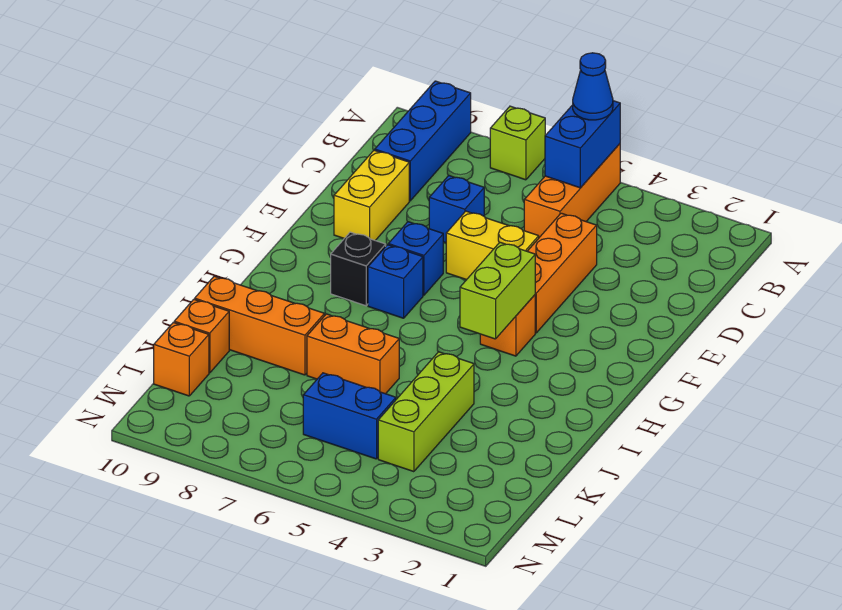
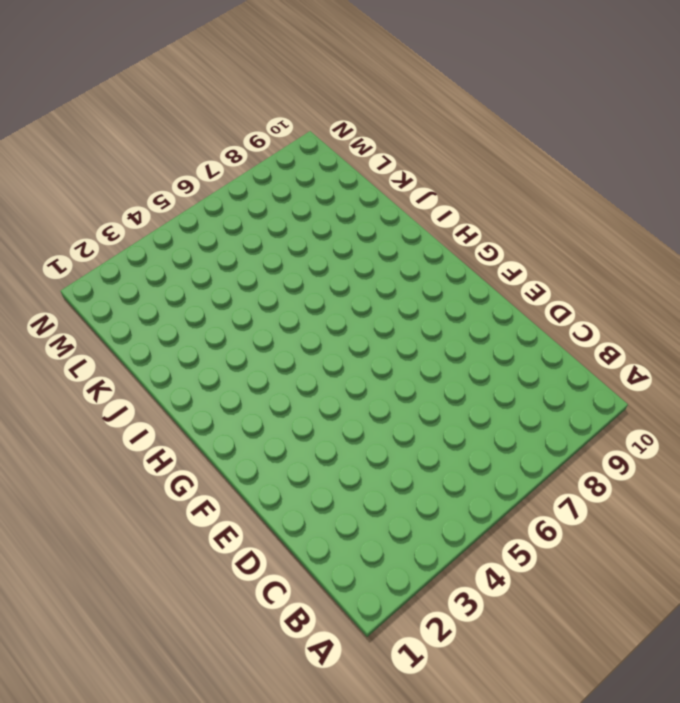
none -> orange brick A5:C5 level 1
none -> lime brick A7 level 1
none -> blue brick A9:C9 level 1

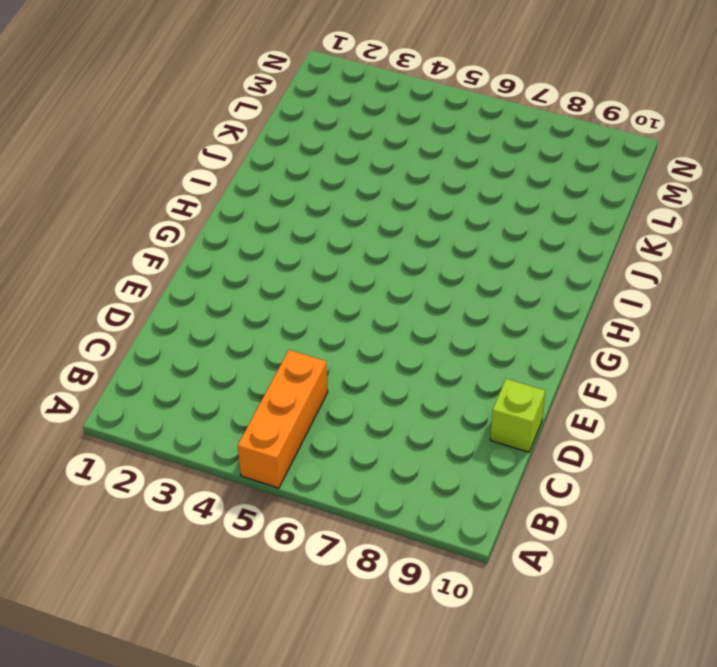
lime brick D10 level 1 -> lime brick A7 level 1
none -> blue brick A9:C9 level 1
none -> orange brick D4:F4 level 1
none -> blue brick D7 level 1

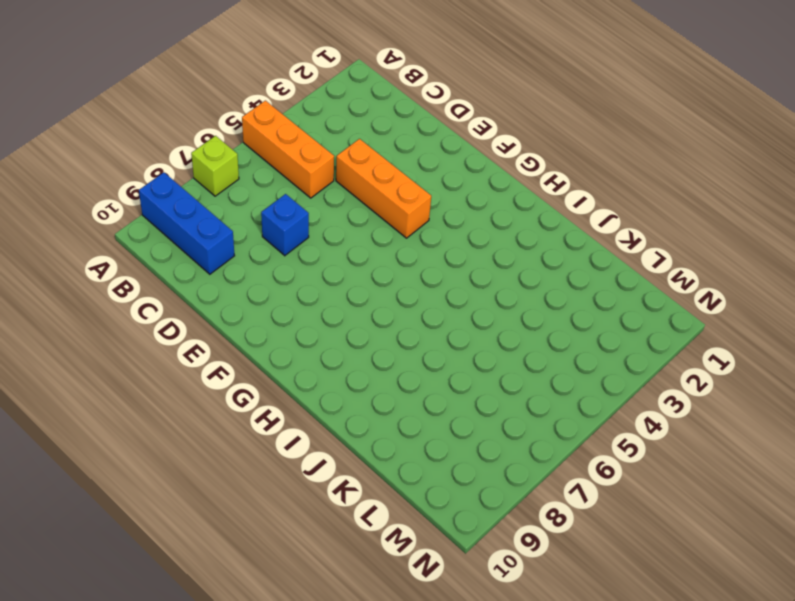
none -> yellow brick D9:E9 level 1
none -> yellow brick E5:E6 level 1
none -> blue brick F7 level 1

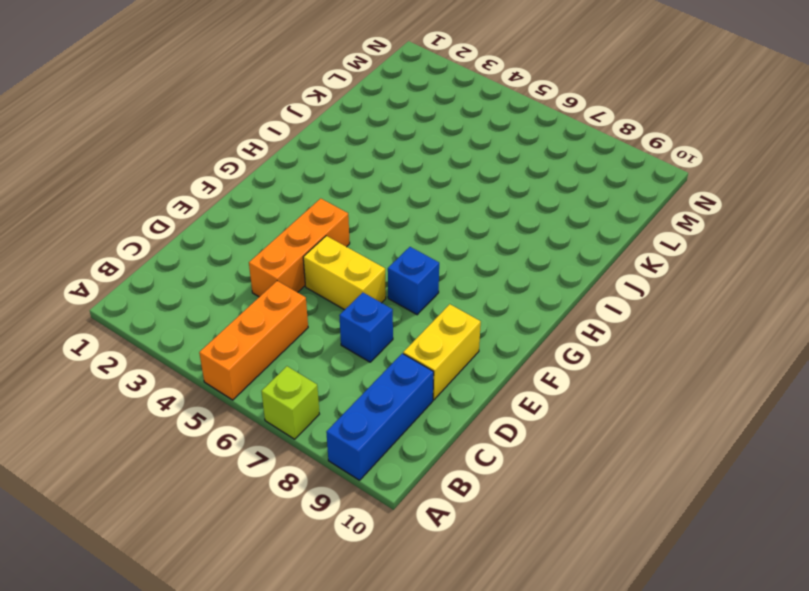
none -> orange brick G4 level 1
none -> blue brick G7 level 1
none -> black brick G8 level 1

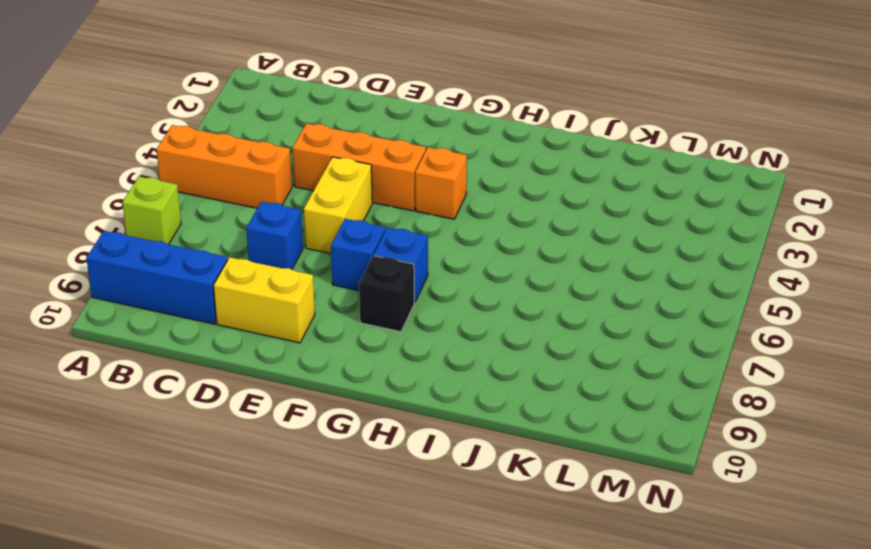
none -> lime brick J4:L4 level 1
none -> orange brick J6:J7 level 1
none -> orange brick J8:J10 level 1

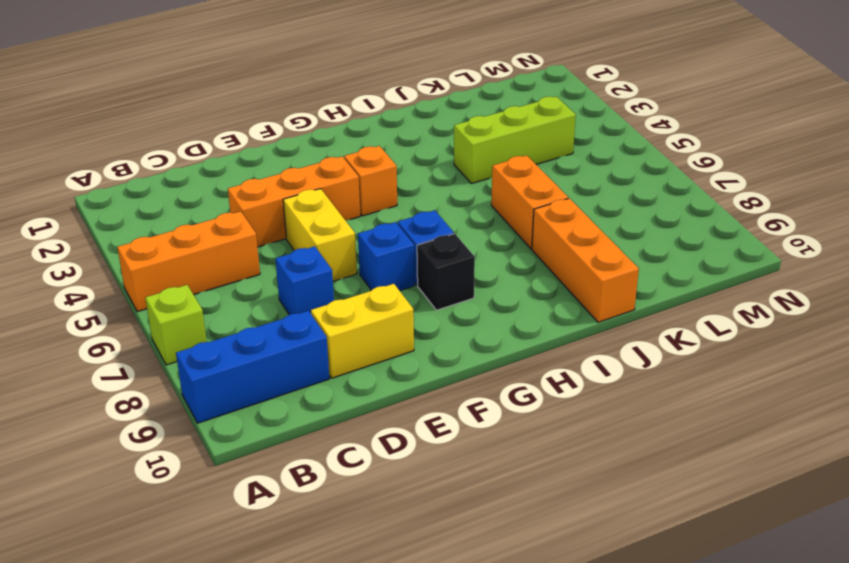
none -> orange brick K10 level 1
none -> blue brick L5:L6 level 1
none -> orange brick L10 level 1

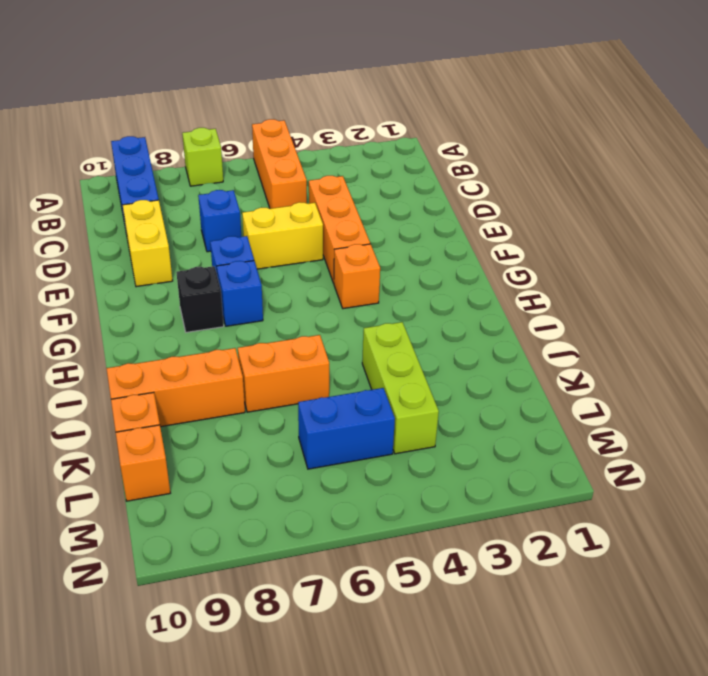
none -> blue brick A5:B5 level 2
none -> lime brick G4:H4 level 2
none -> blue cone A5 level 3

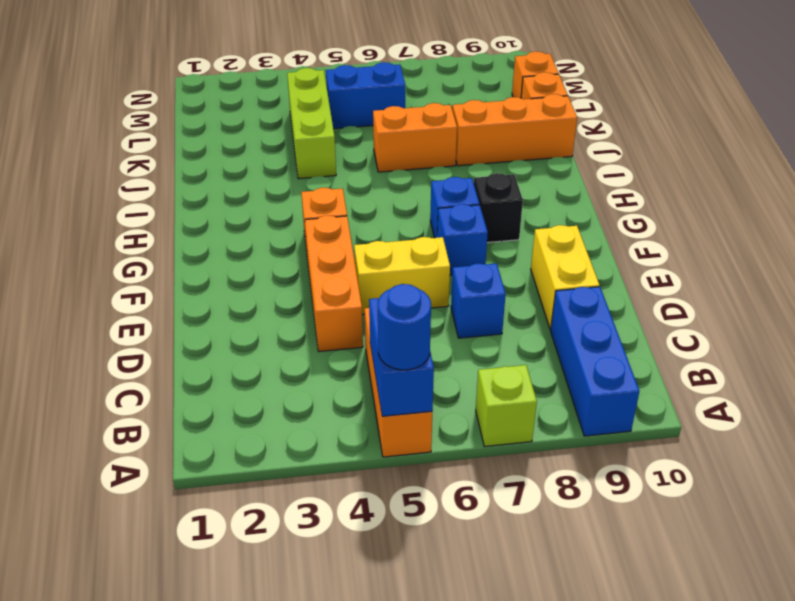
blue round brick A5 level 3 -> blue cone A5 level 3
none -> lime brick G4:H4 level 2

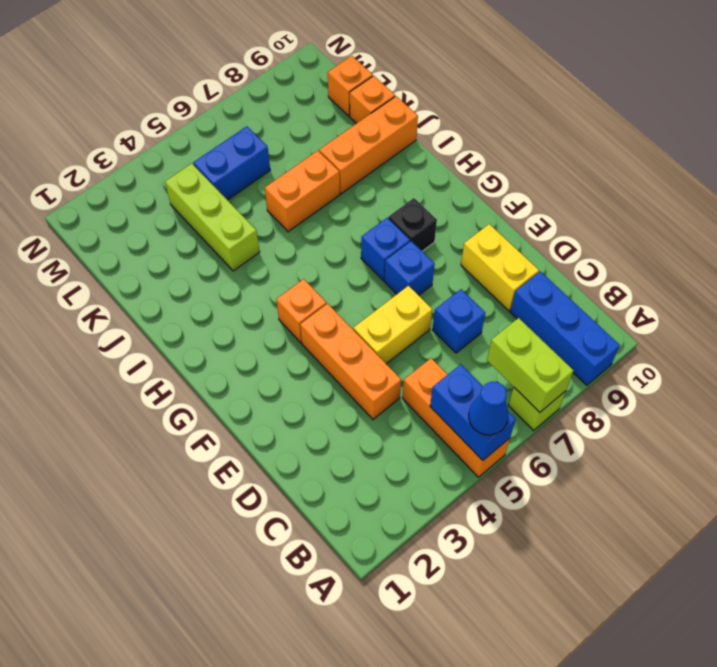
lime brick A7:B7 level 2 -> lime brick G4:H4 level 2

